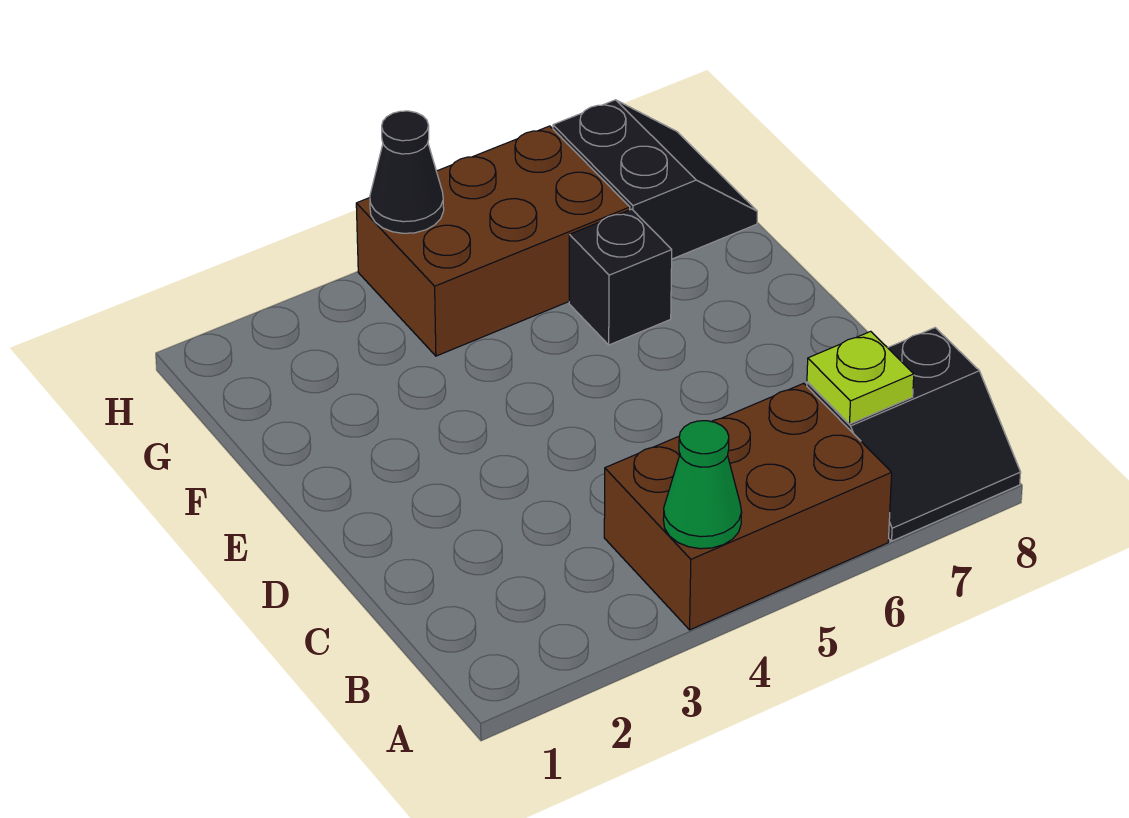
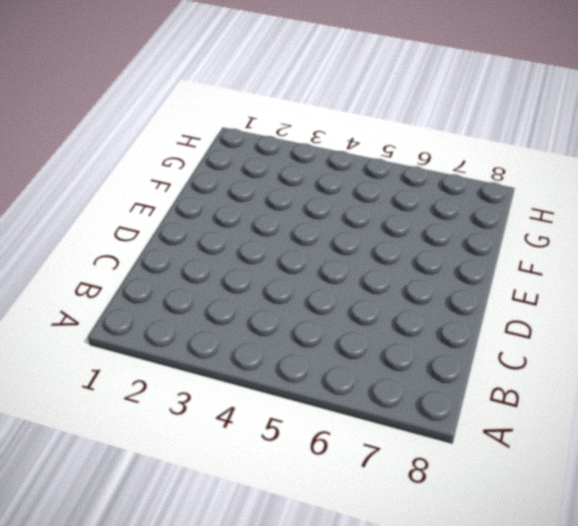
none -> brown brick A4:B6 level 1
none -> black slope A7:B8 level 1 top B

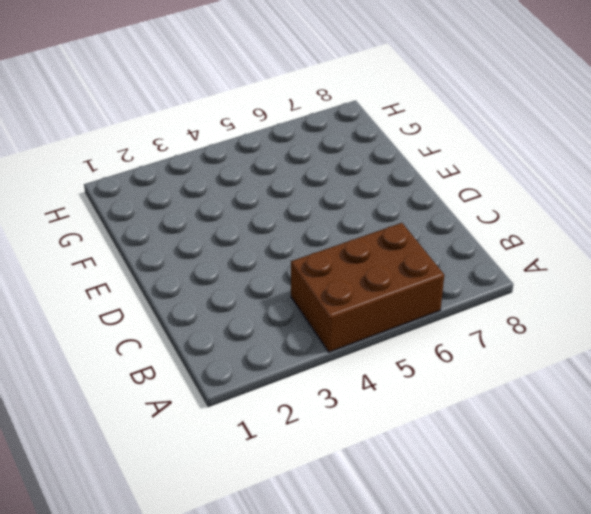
none -> black slope A7:B8 level 1 top B
none -> black brick F6 level 1

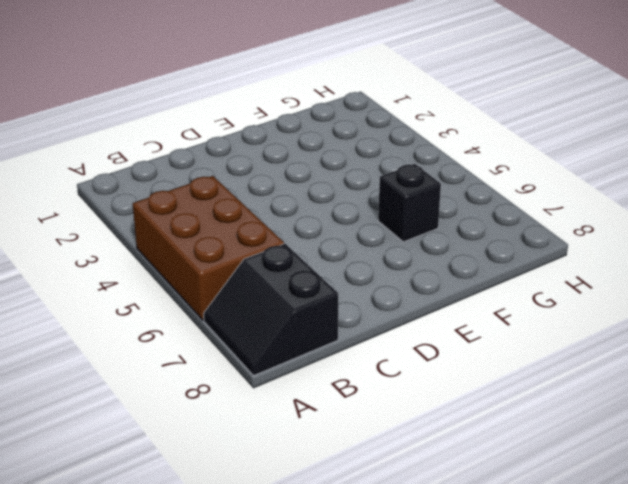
none -> brown brick G4:H6 level 1
none -> black slope G7:H8 level 1 top 7

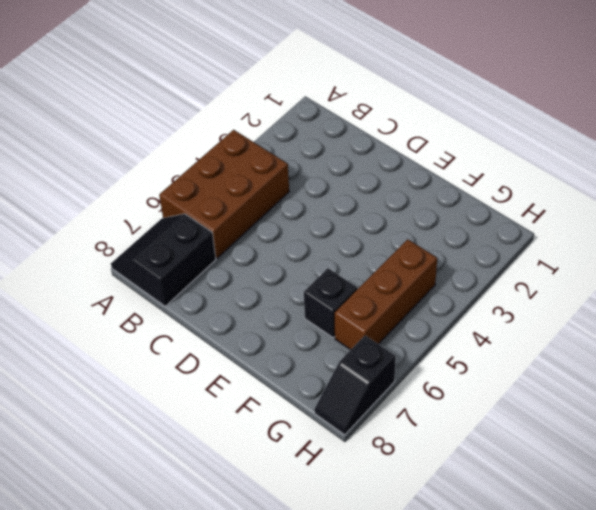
brown brick G4:G6 level 1 -> brown brick G4:H6 level 1
black slope H7:H8 level 1 top 7 -> black slope G7:H8 level 1 top 7
none -> green cone A4 level 2
none -> lime plate B7 level 2

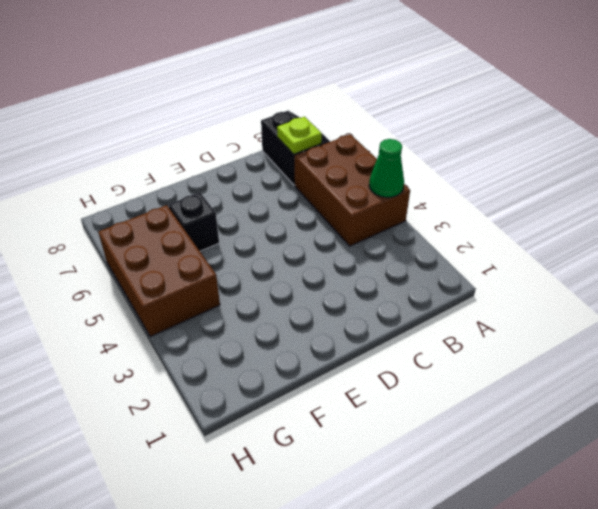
none -> black slope G7:H8 level 1 top 7
none -> black cone H4 level 2

